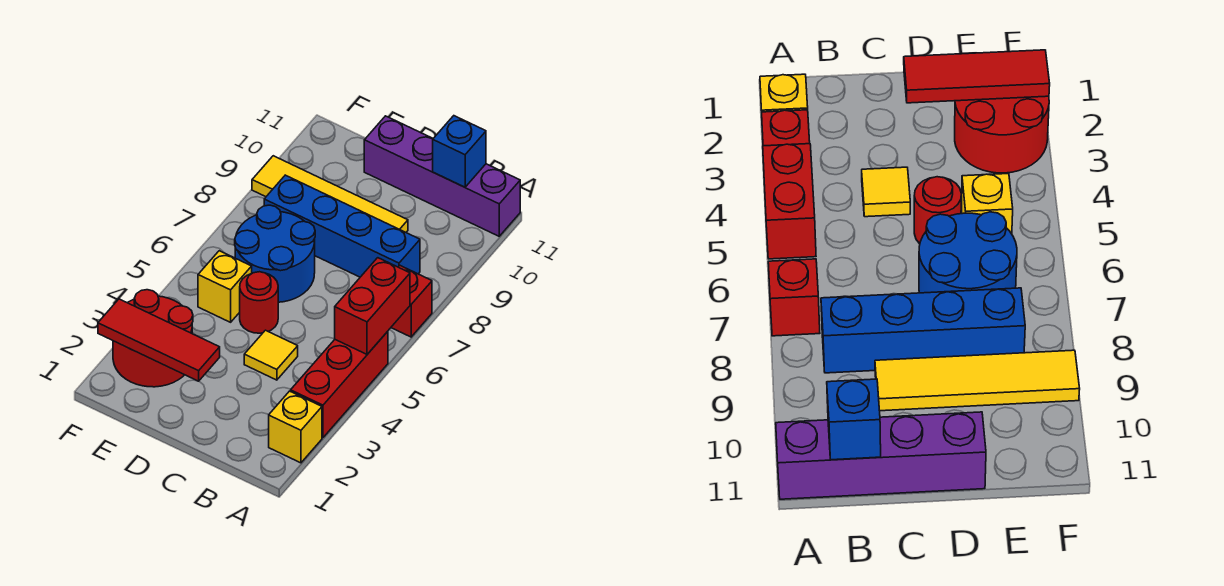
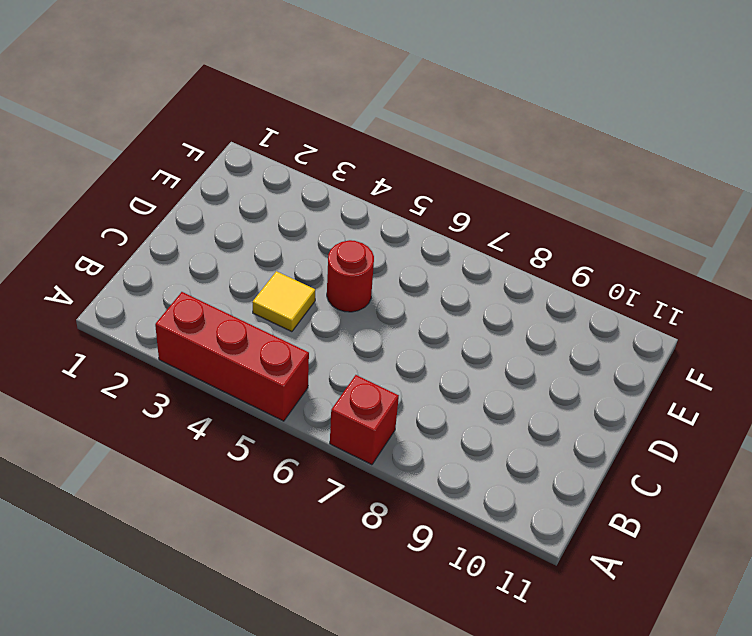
none -> yellow brick A2 level 1
none -> purple brick A11:D11 level 1
none -> blue brick B8:E8 level 1

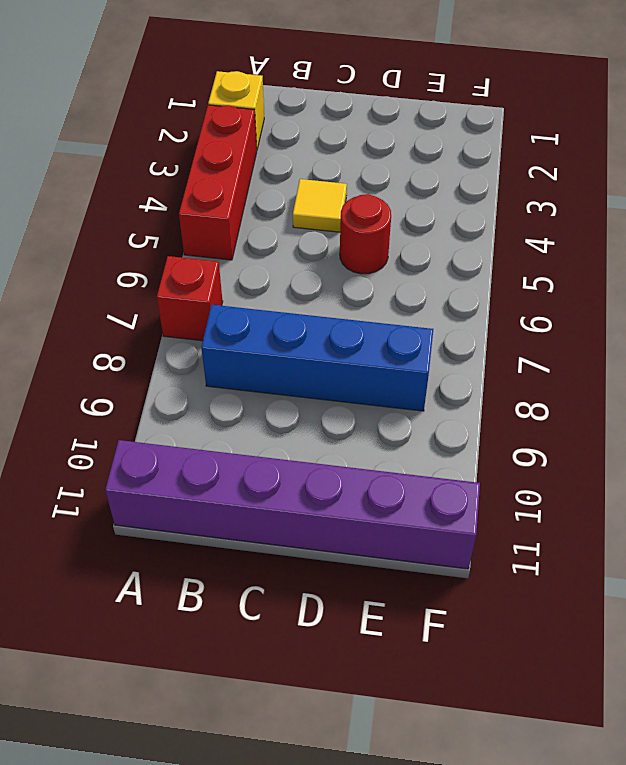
purple brick A11:F11 level 1 -> purple brick A11:D11 level 1
none -> yellow tile C9:F9 level 1
none -> blue round brick D6:E7 level 1
none -> red round brick E2:F3 level 1

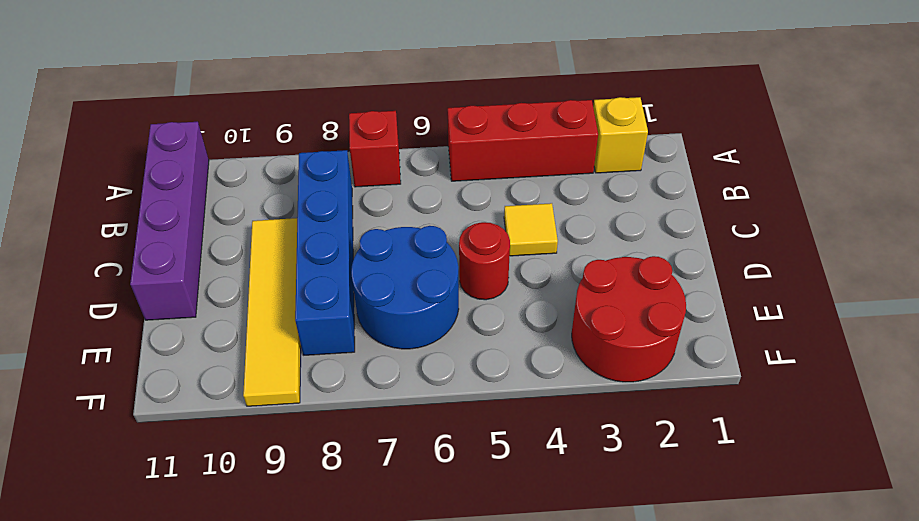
none -> yellow brick E5 level 1
none -> red brick A5:A6 level 2
none -> blue brick B11 level 2

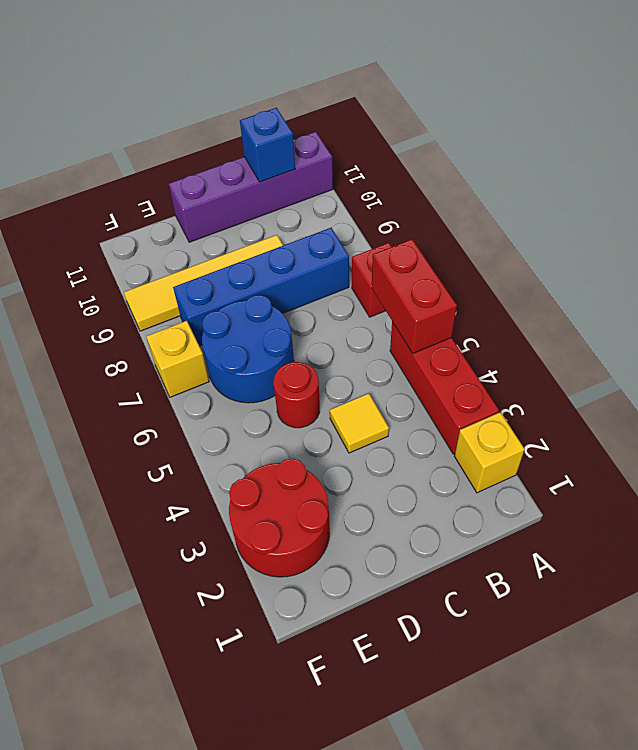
yellow brick F7 level 1 -> yellow brick E5 level 1
none -> red tile D2:F2 level 2

